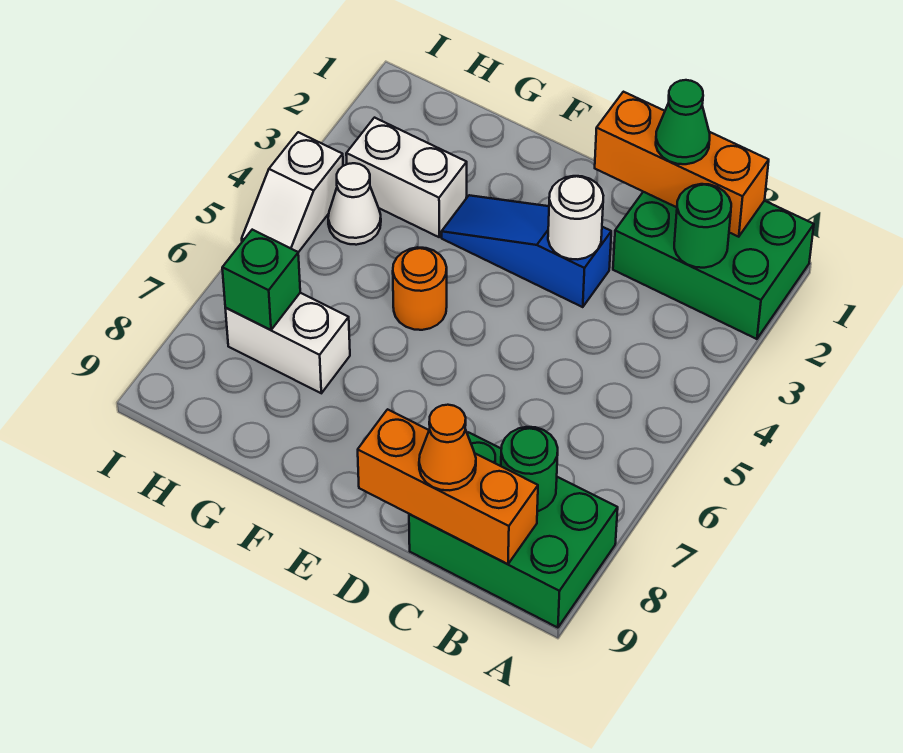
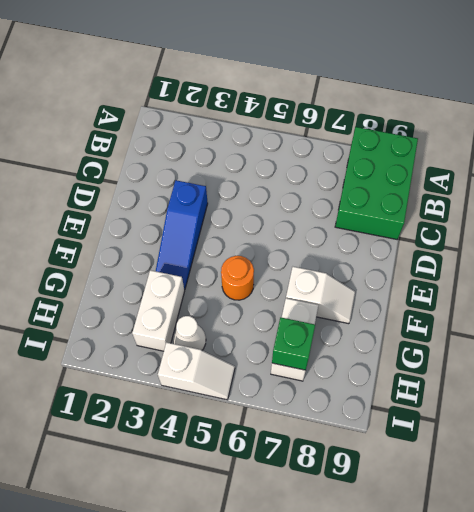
white slope F7:F8 level 1 top 7 -> none
none -> green brick A1:C2 level 1
none -> orange brick B1:D1 level 2
none -> green round brick B2 level 2

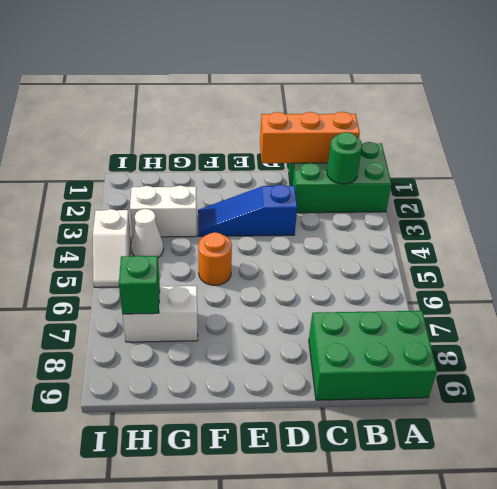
none -> green round brick B8 level 2
none -> orange brick B9:D9 level 2
none -> white round brick D3 level 2

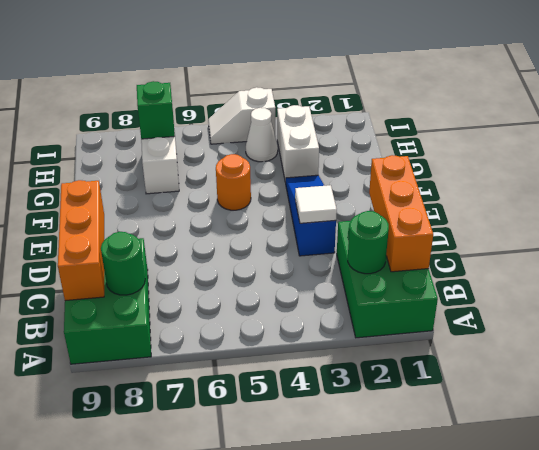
white tile D3 level 2 -> white round brick D3 level 2
none -> green cone C1 level 3
none -> orange cone C9 level 3

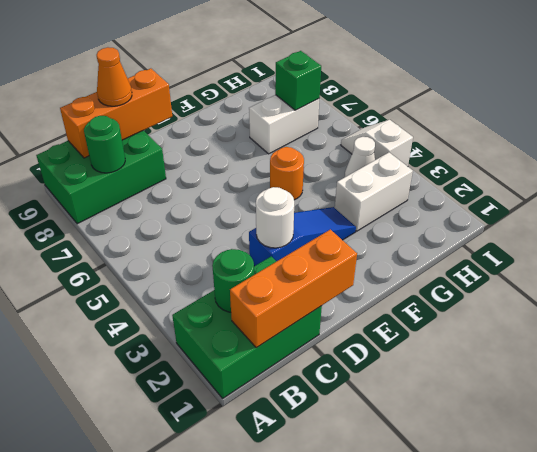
none -> green cone C1 level 3

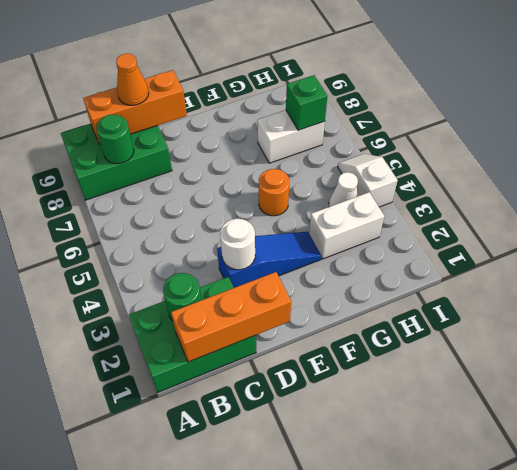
none -> green cone C1 level 3

